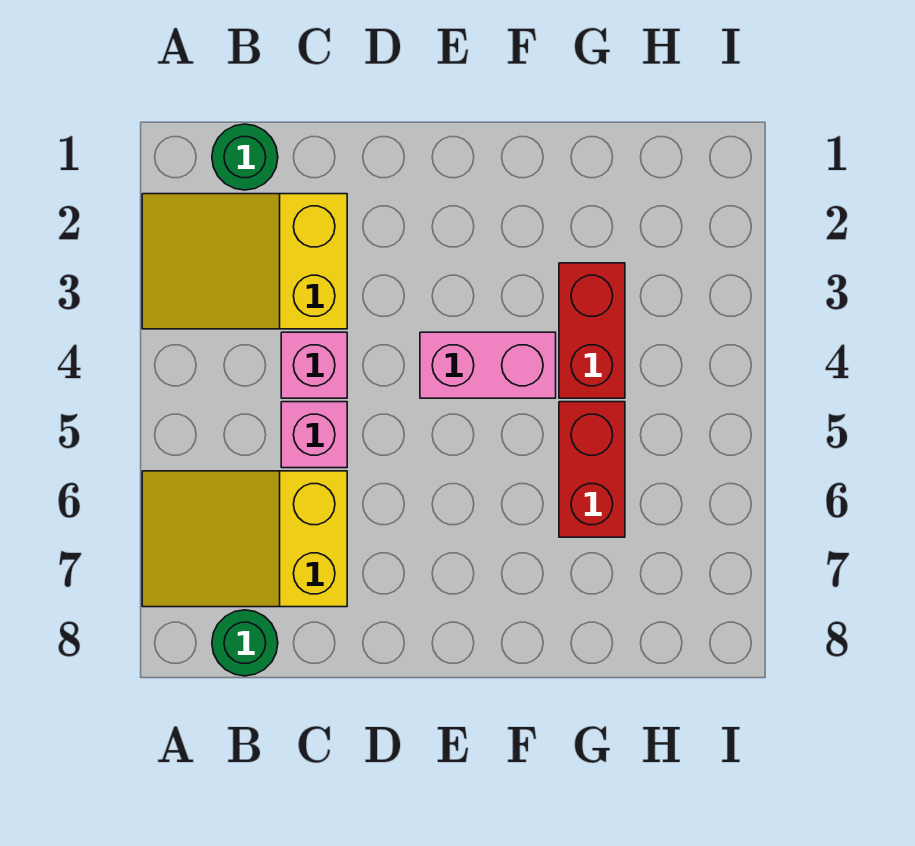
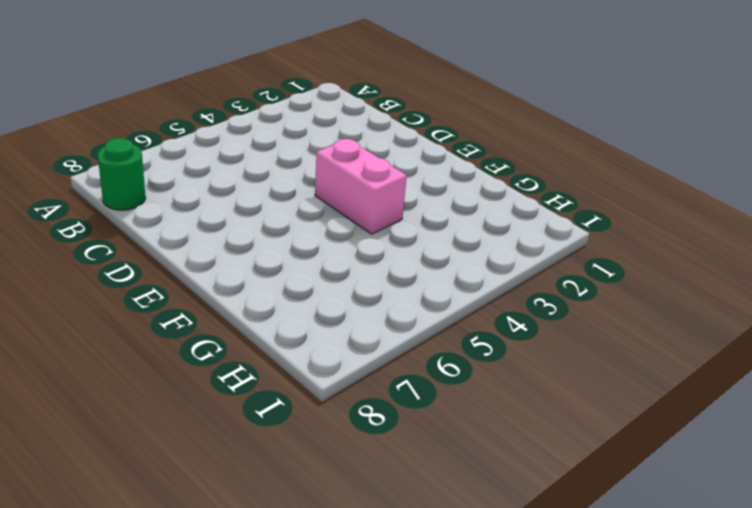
none -> yellow slope A2:C3 level 1 top C
none -> yellow slope A6:C7 level 1 top C

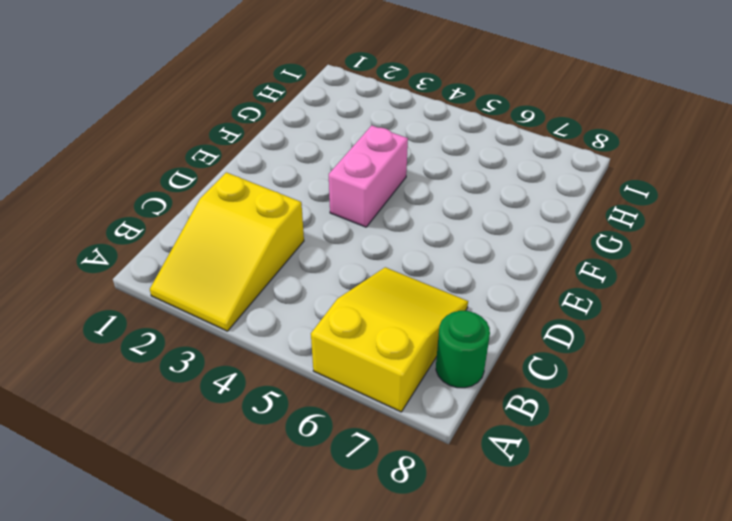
yellow slope A6:C7 level 1 top A -> yellow slope A6:C7 level 1 top C
none -> green round brick B1 level 1
none -> pink brick C4 level 1

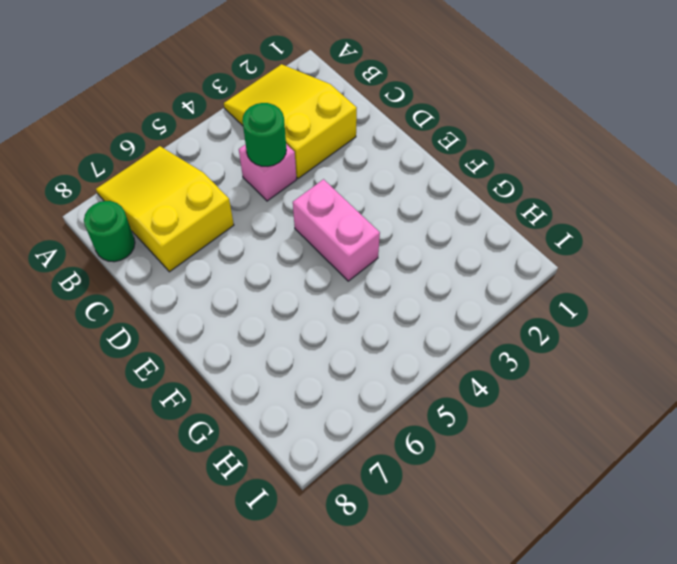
green round brick C4 level 2 -> green round brick B1 level 1
none -> pink brick C5 level 1
none -> red brick G3:G4 level 1

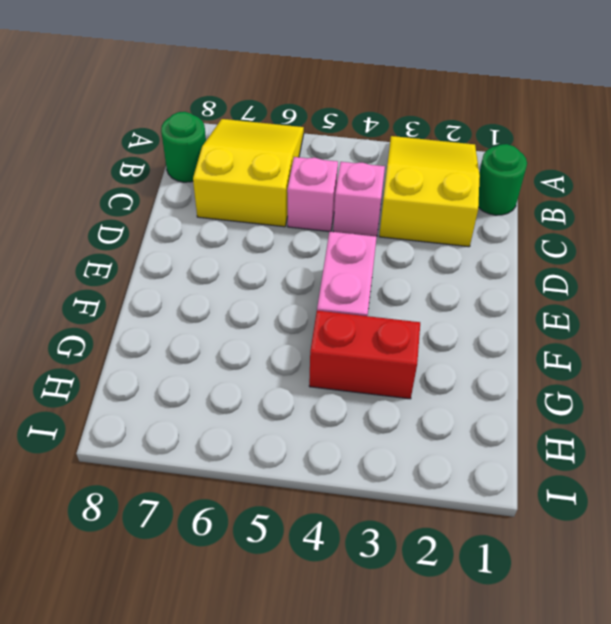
none -> red brick G5:G6 level 1

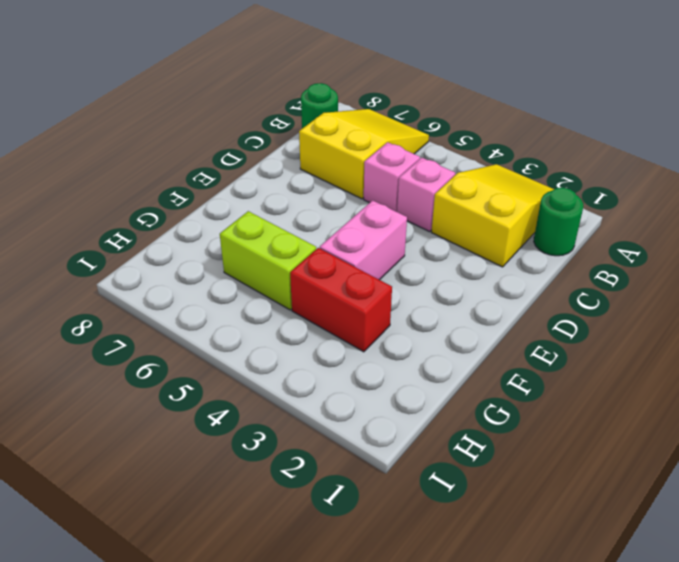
lime brick G5:G6 level 1 -> red brick G5:G6 level 1

